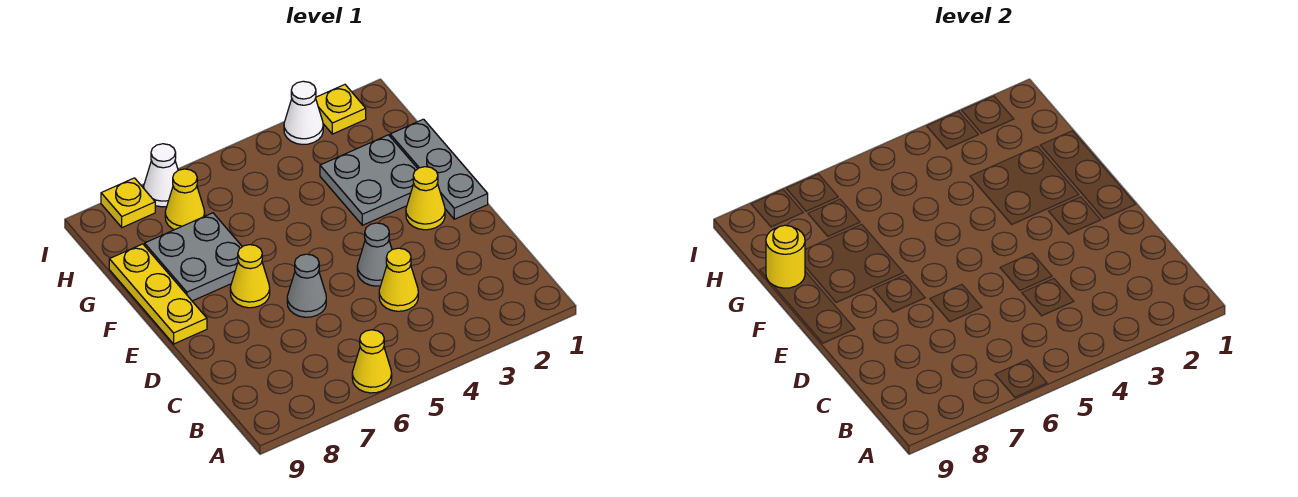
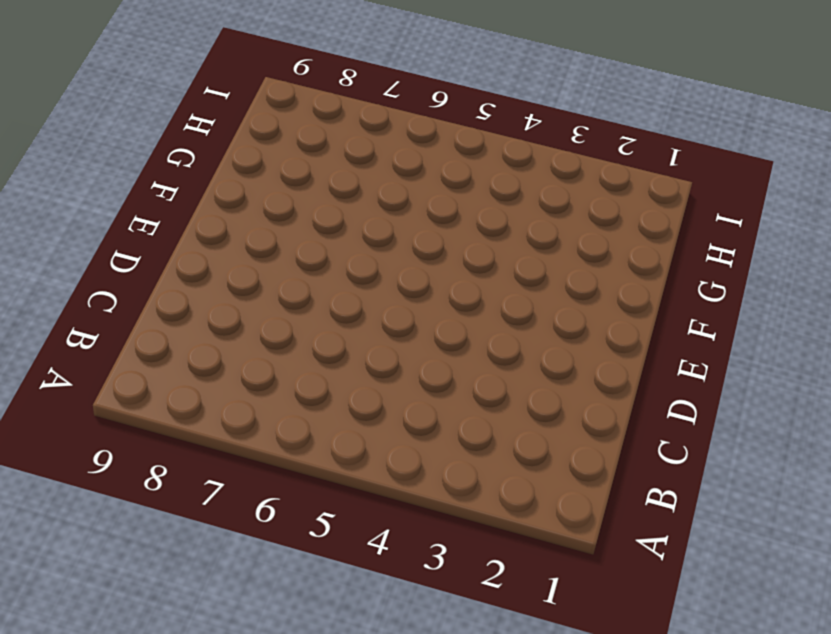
none -> yellow cone A6 level 1
none -> yellow cone C4 level 1
none -> grey cone D4 level 1

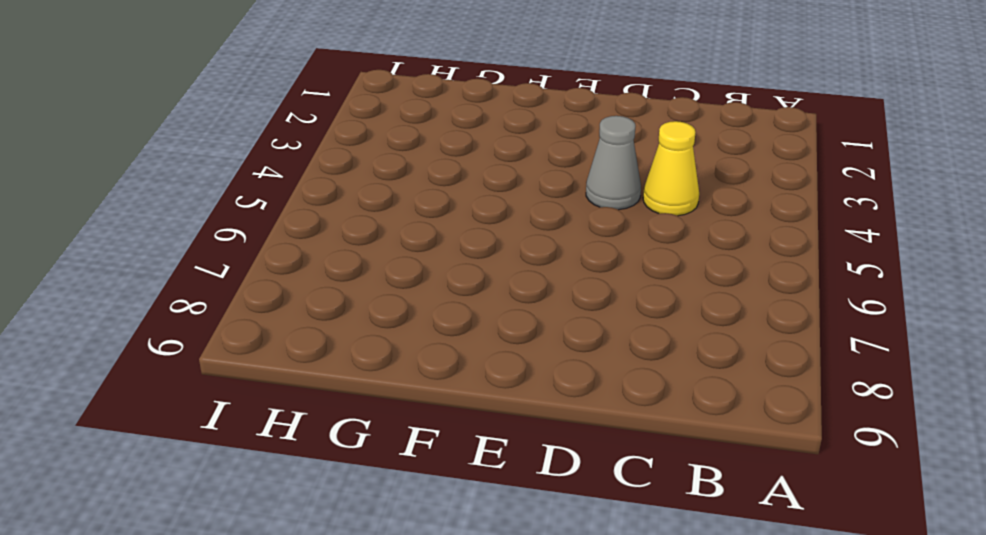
none -> yellow cone A6 level 1
none -> grey cone D6 level 1
none -> grey plate E1:G1 level 1

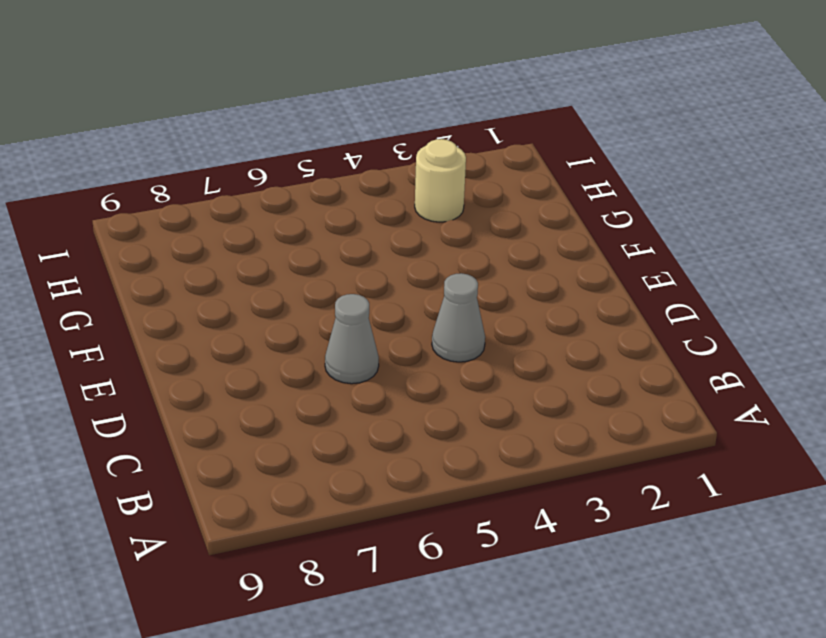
tan round brick H3 level 1 -> none
none -> yellow cone A6 level 1
none -> yellow cone C4 level 1
none -> grey plate E1:G1 level 1

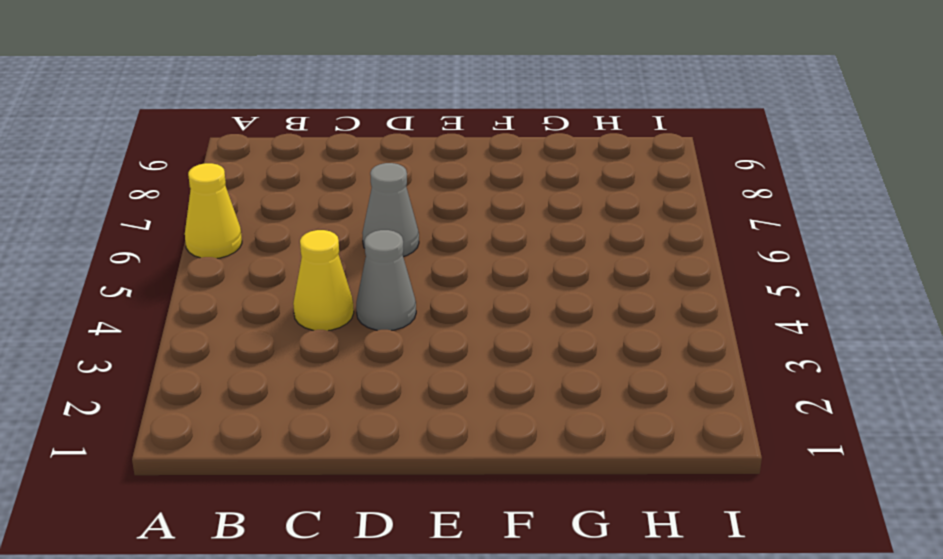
none -> grey plate E1:G1 level 1
none -> yellow cone E2 level 1
none -> yellow cone E7 level 1

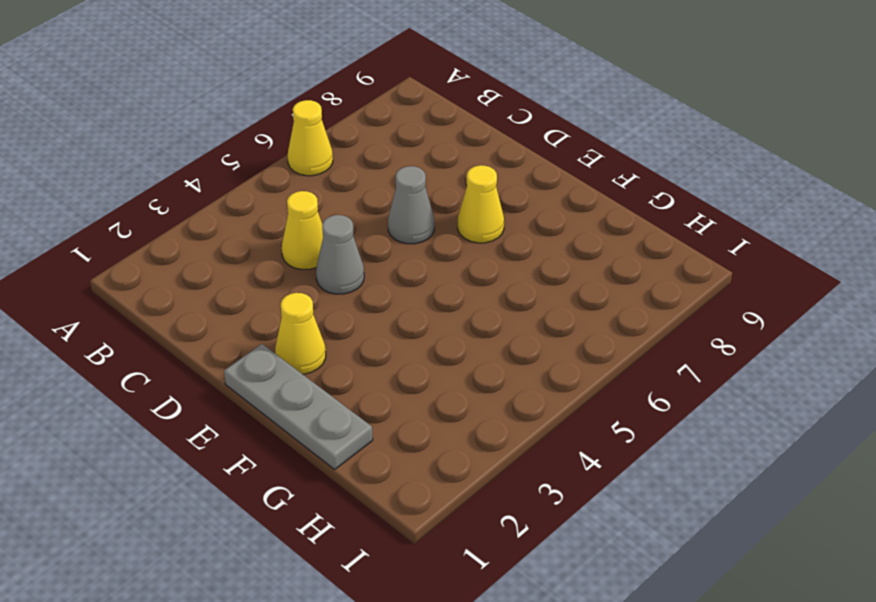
none -> yellow plate E9:G9 level 1
none -> grey plate F2:G3 level 1
none -> grey plate F7:G8 level 1

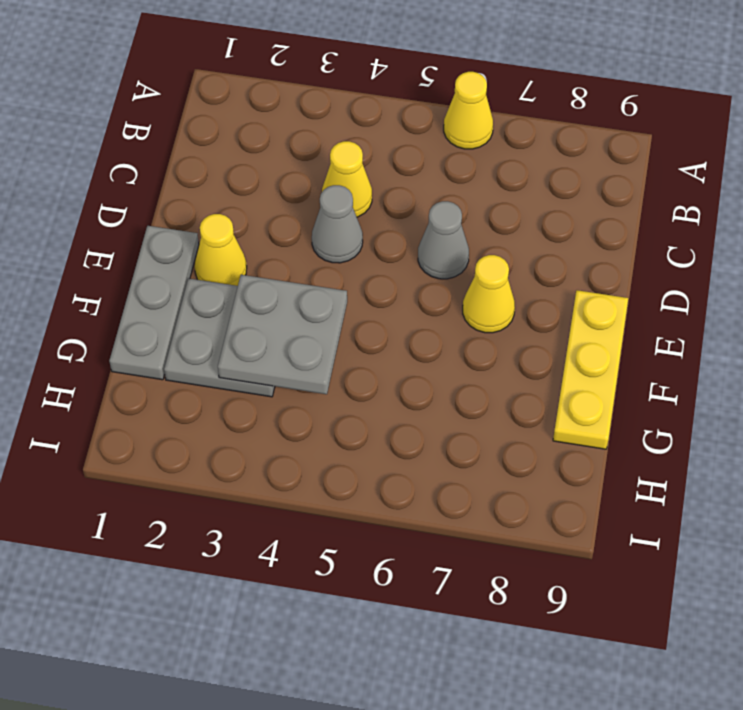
grey plate F3:G4 level 2 -> grey plate F7:G8 level 1
none -> yellow cone H7 level 1
none -> yellow plate I2 level 1
none -> white cone I3 level 1

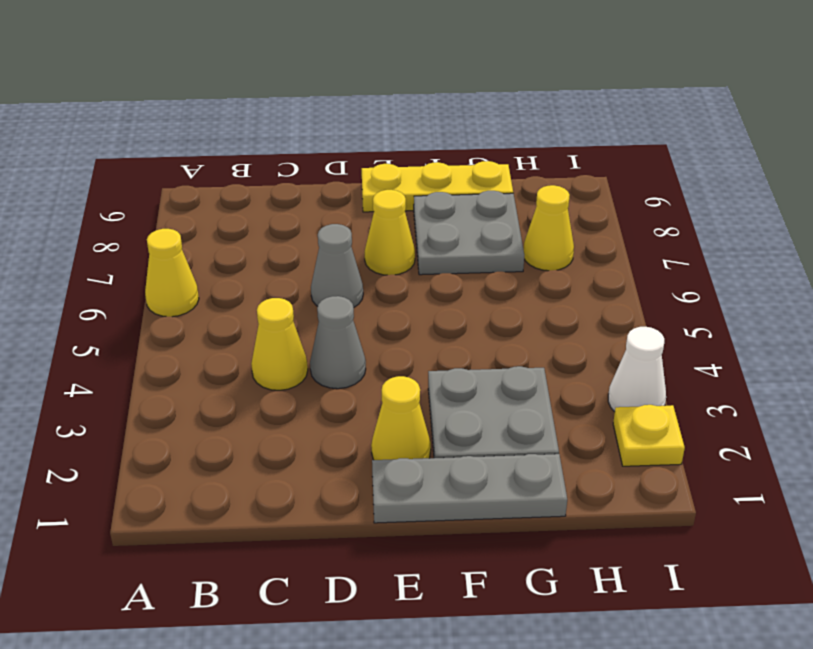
none -> white cone I7 level 1
none -> yellow plate I8 level 1
none -> yellow round brick G9 level 2

